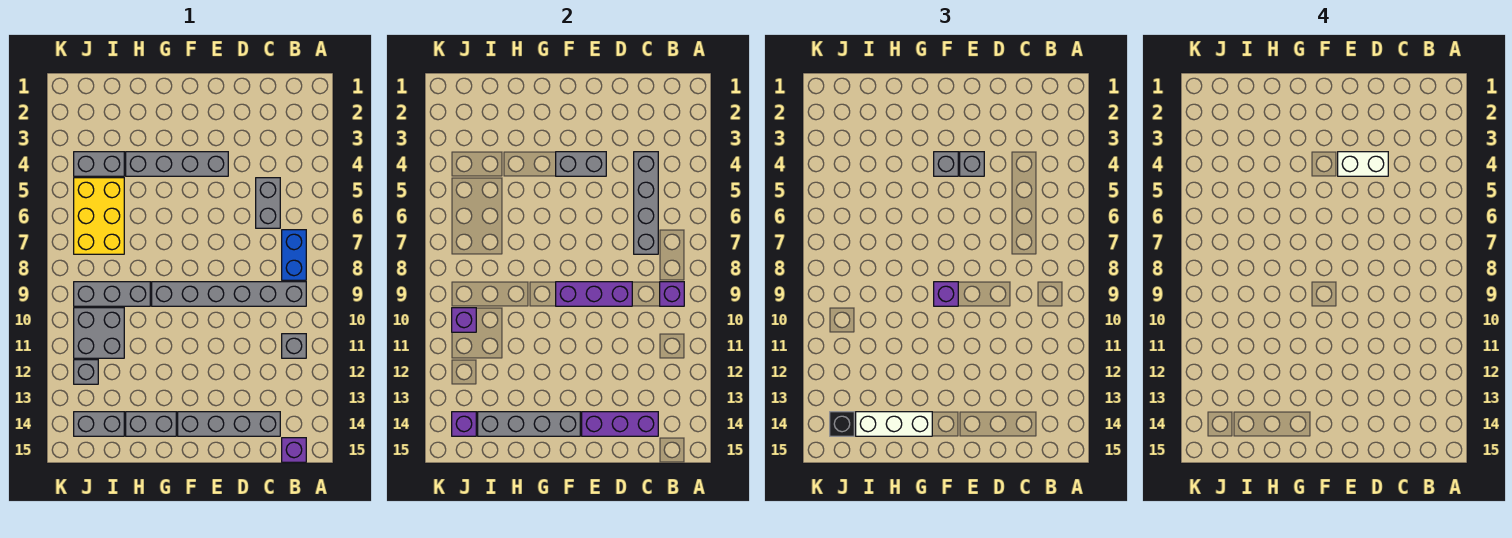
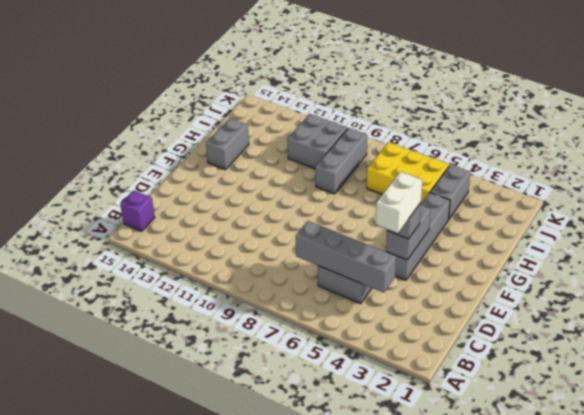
none -> blue brick B7:B8 level 1
none -> grey brick B9:G9 level 1
none -> grey brick B11 level 1

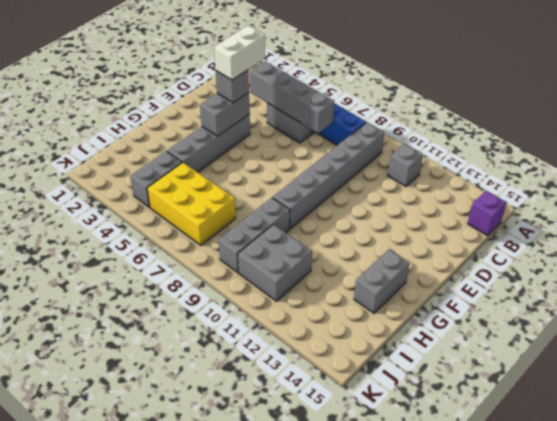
none -> grey brick C14:F14 level 1
none -> grey brick I14:J14 level 1
none -> grey brick J12 level 1

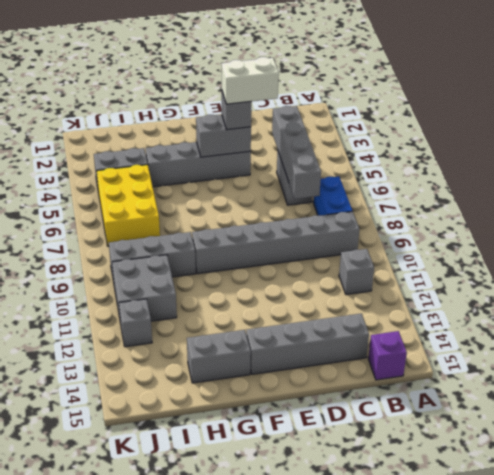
none -> grey brick I14:J14 level 1
none -> purple brick B9 level 2
none -> purple brick C14:E14 level 2

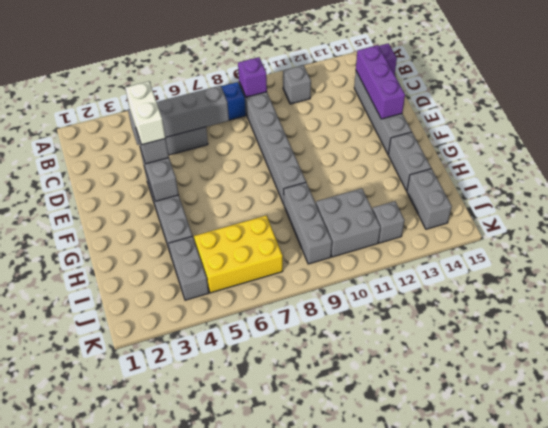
none -> purple brick D9:F9 level 2
none -> grey brick F14:I14 level 2
none -> purple brick J10 level 2

